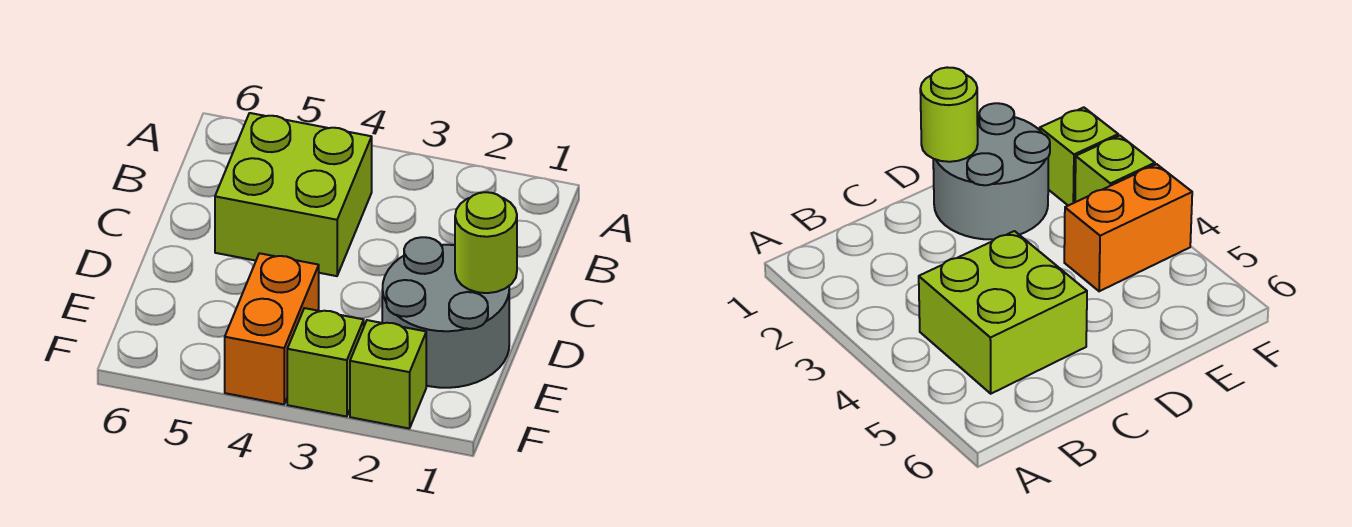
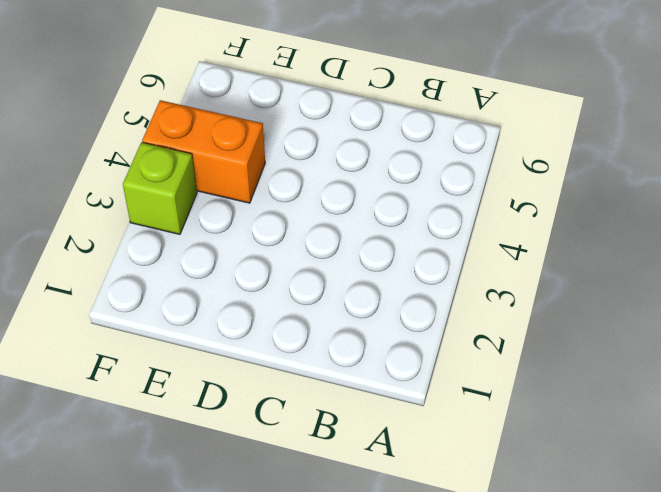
none -> lime brick B4:C5 level 1
none -> grey round brick D1:E2 level 1

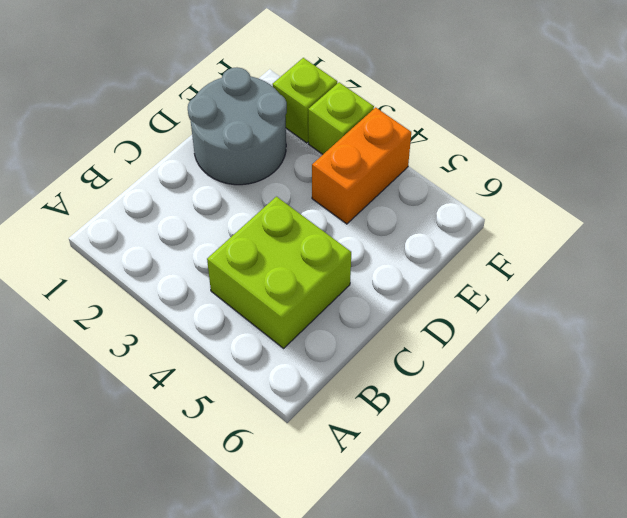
none -> lime round brick D1 level 2

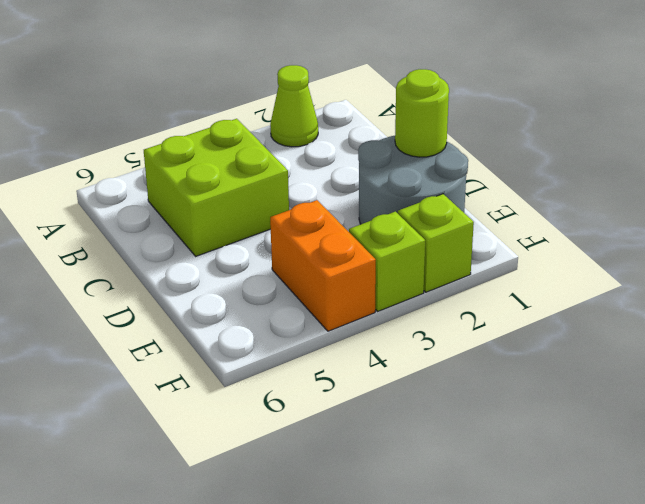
lime cone A2 level 1 -> none

